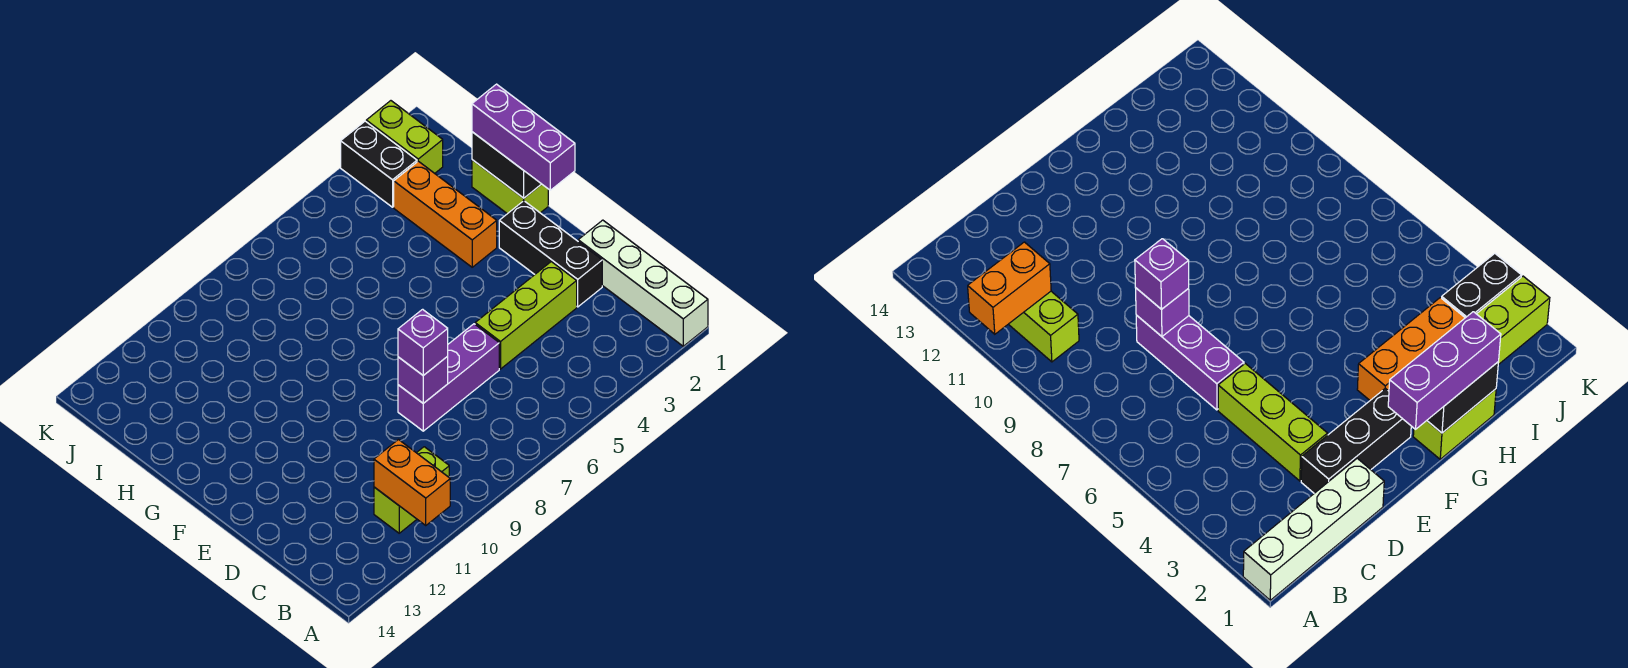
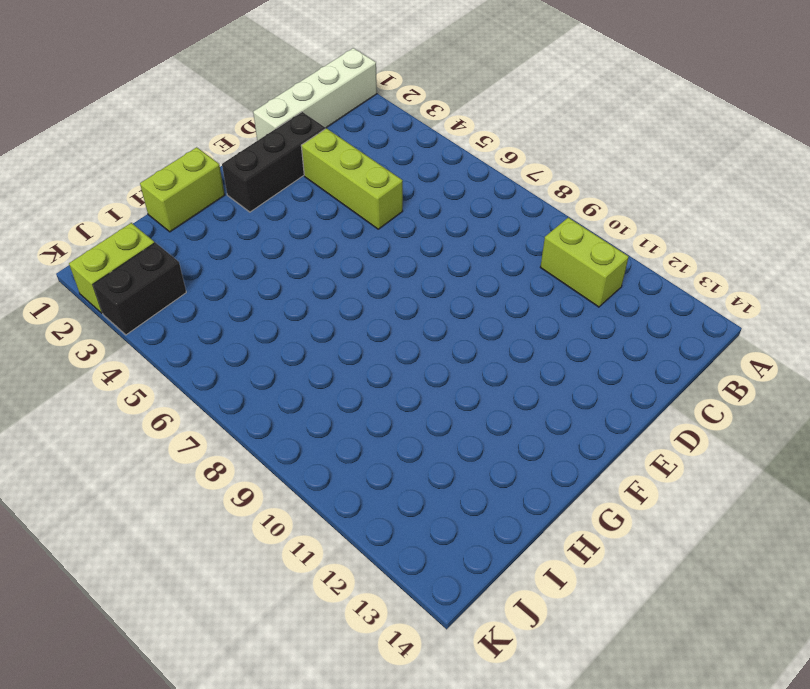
none -> purple brick D6:D8 level 1
none -> orange brick G3:I3 level 1
none -> orange brick A11:B11 level 2

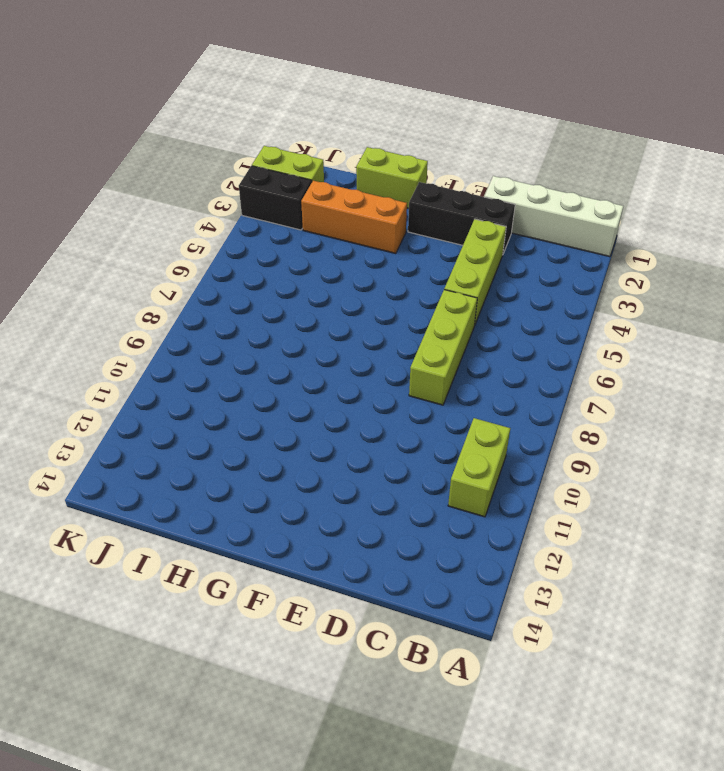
lime brick D6:D8 level 1 -> purple brick D6:D8 level 1
none -> orange brick A11:B11 level 2
none -> purple brick D8 level 2
none -> black brick G1:H1 level 2

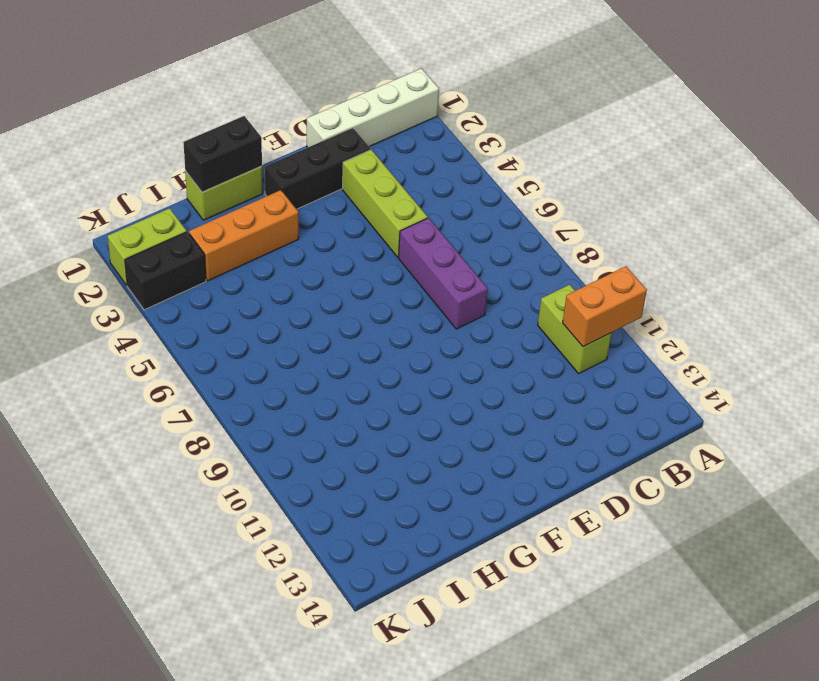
none -> purple brick D8 level 2
none -> purple brick D8 level 3
none -> purple brick F1:H1 level 3

